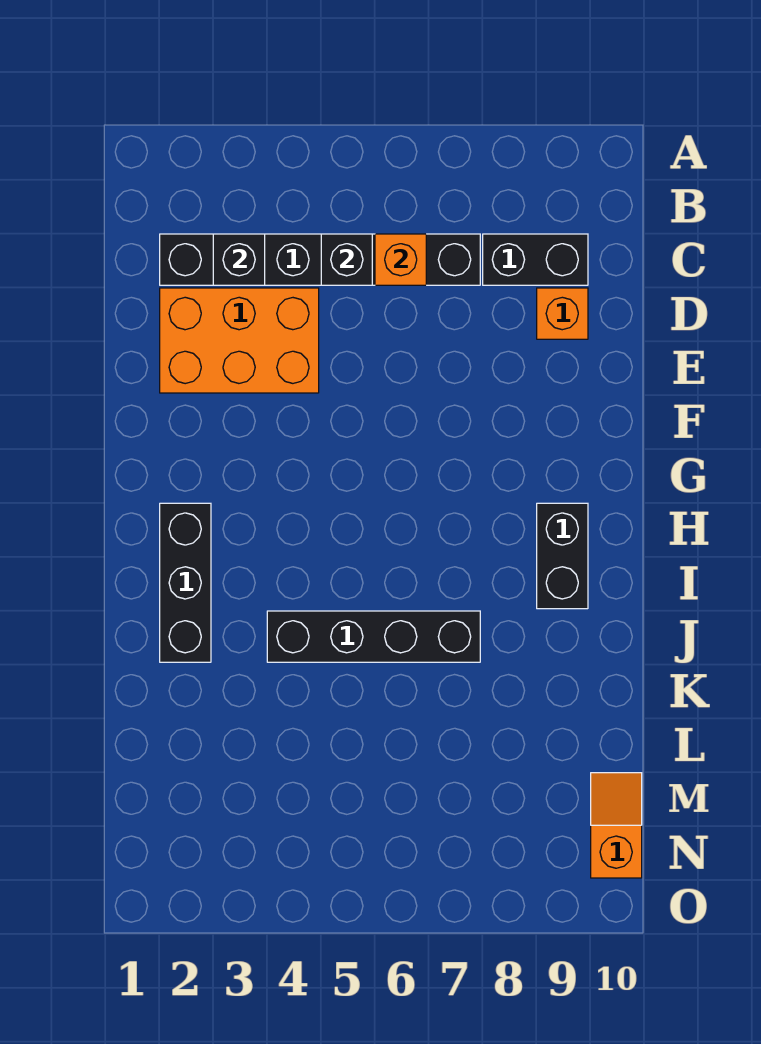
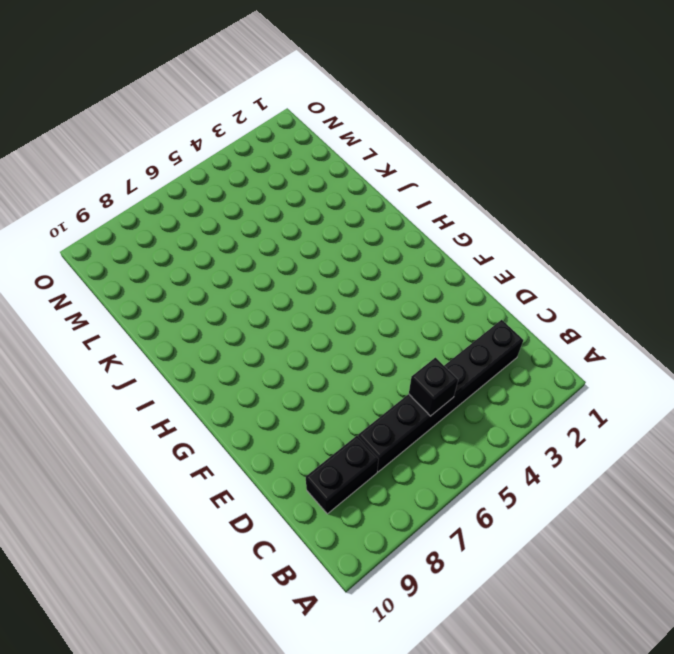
none -> orange brick D2:E4 level 1
none -> orange brick D9 level 1

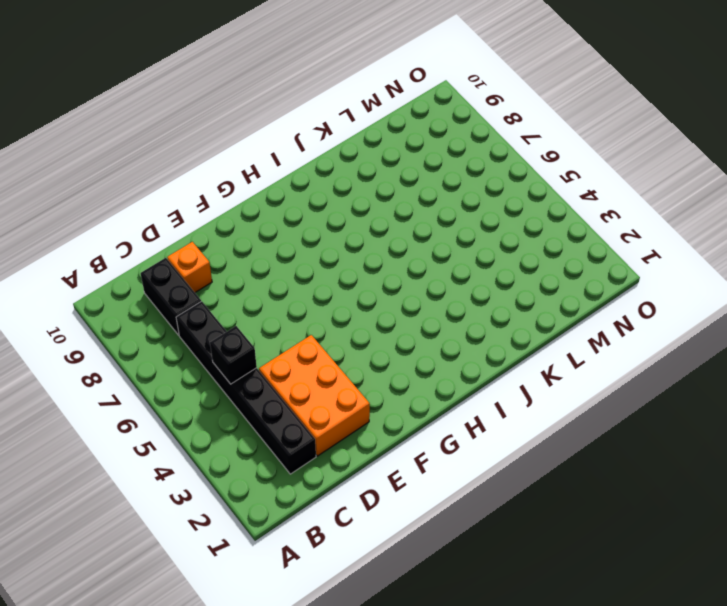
none -> black brick H2:J2 level 1
none -> black brick H9:I9 level 1

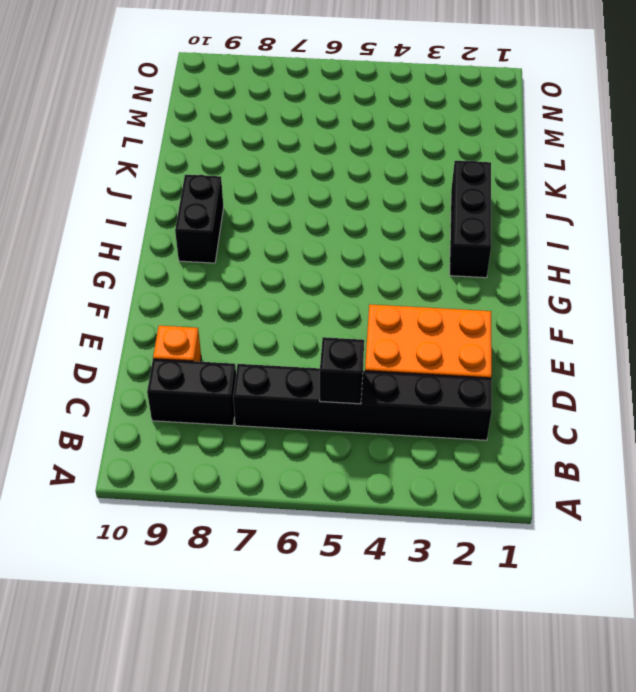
none -> black brick J4:J7 level 1
none -> orange slope M10:N10 level 1 top N

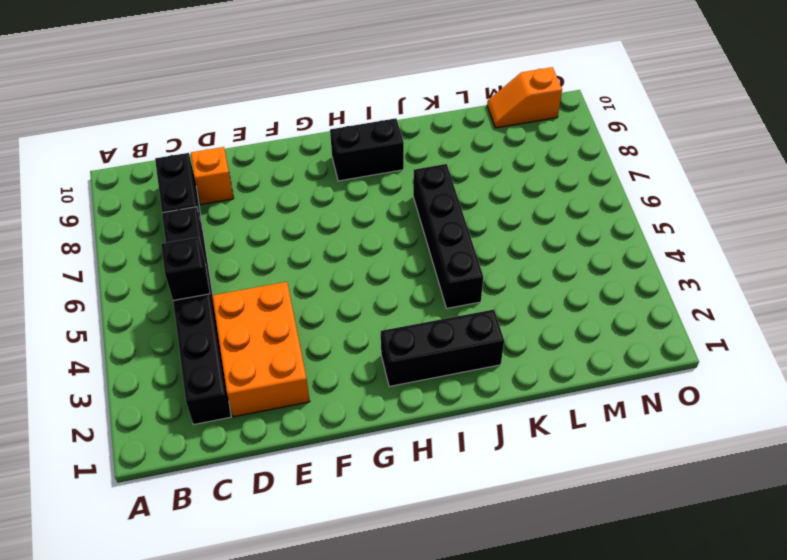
none -> black brick C3 level 2
none -> orange brick C6 level 2

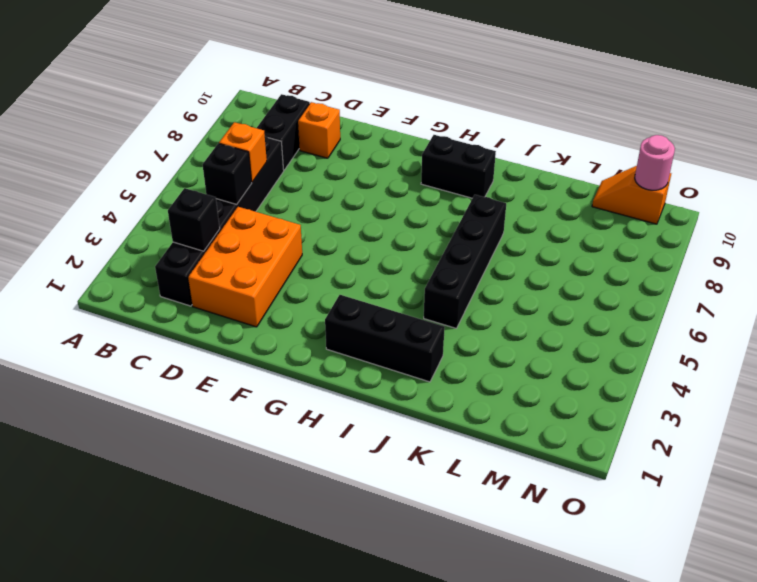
pink round brick N10 level 2 -> none

